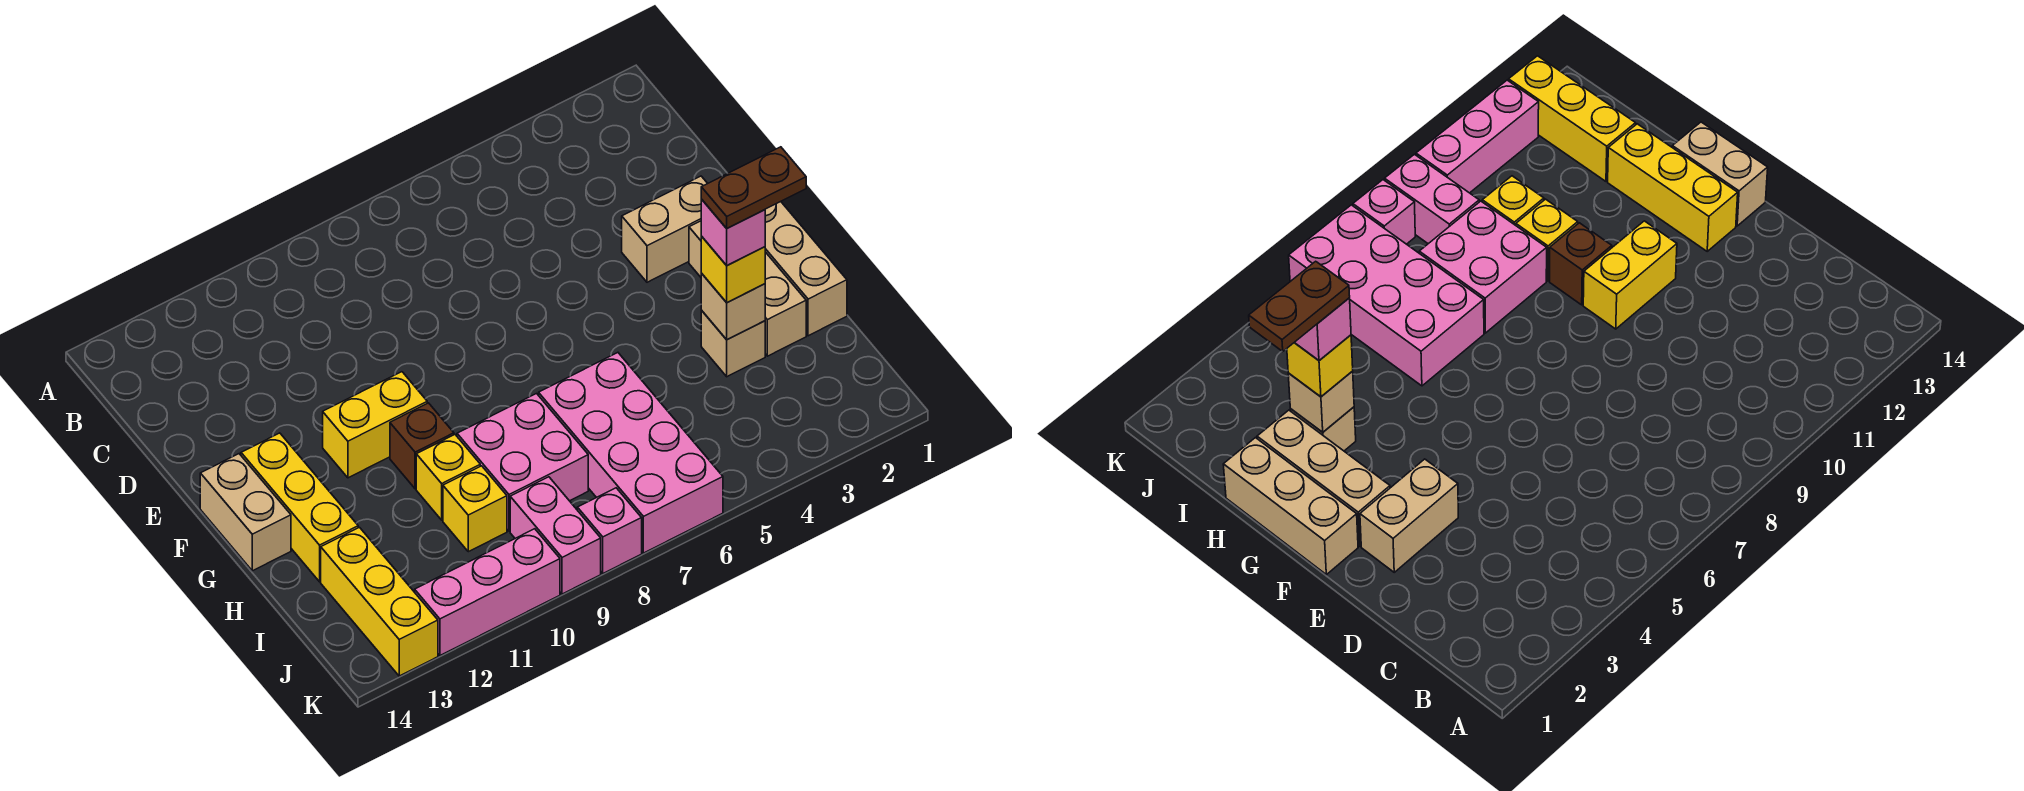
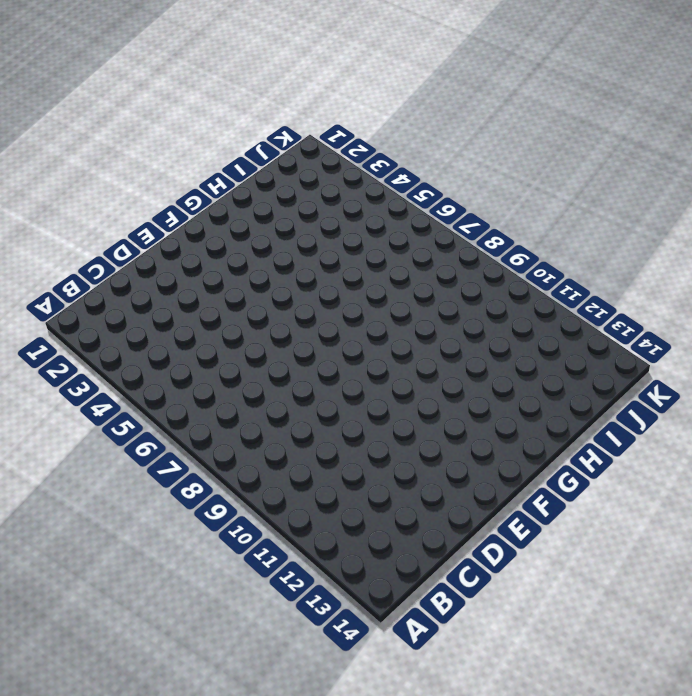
none -> tan brick E2:E3 level 1
none -> tan brick F1:H1 level 1
none -> tan brick F2:H2 level 1

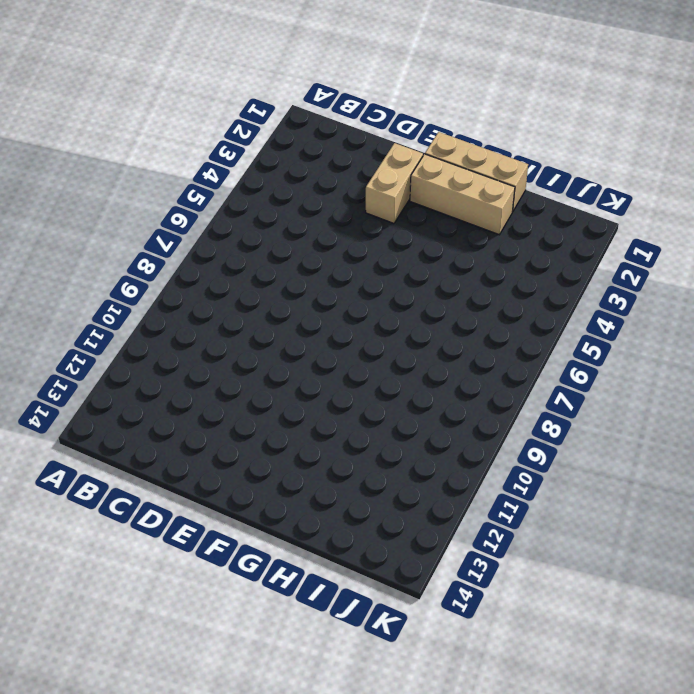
none -> yellow brick F10:F11 level 1
none -> yellow brick F13:H13 level 1
none -> tan brick F14:G14 level 1

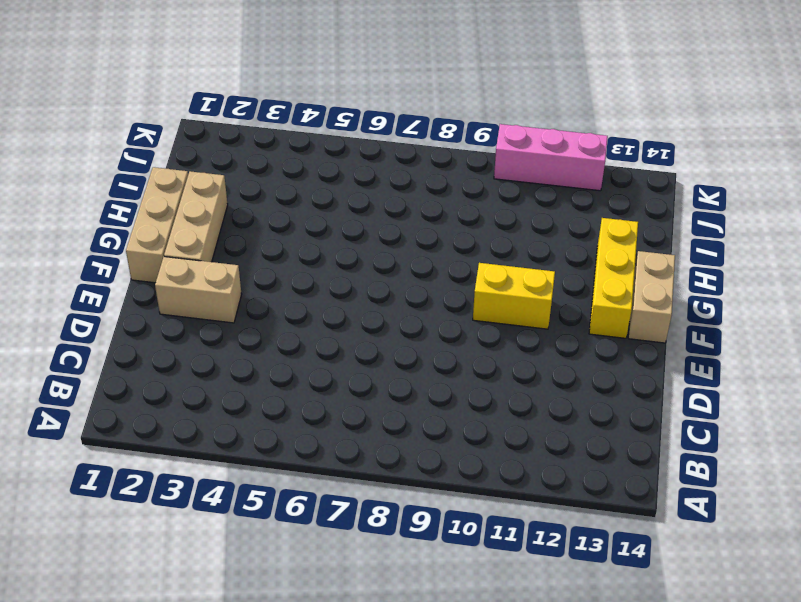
none -> brown brick G10 level 1
none -> tan brick H3 level 1
none -> pink brick H6:K7 level 1

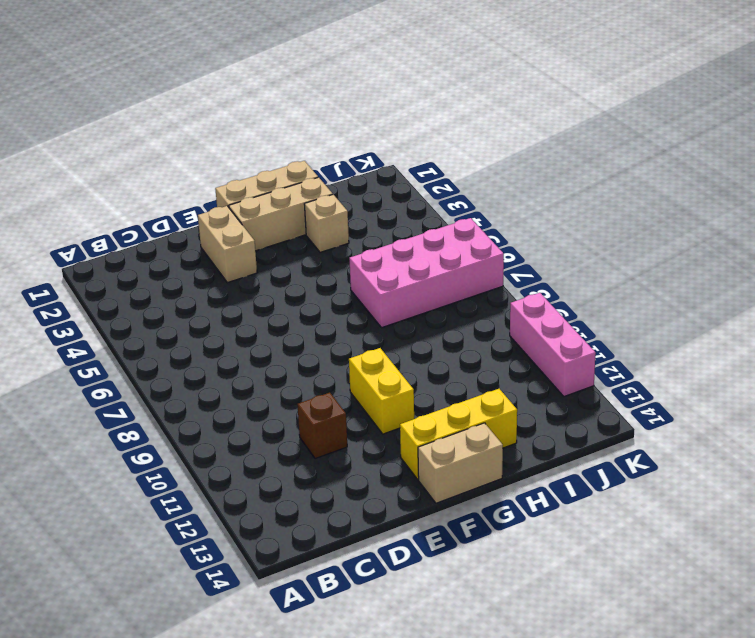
brown brick D11 level 1 -> brown brick G10 level 1
none -> pink brick H8:I9 level 1
none -> yellow brick H10 level 1
none -> yellow brick I10 level 1

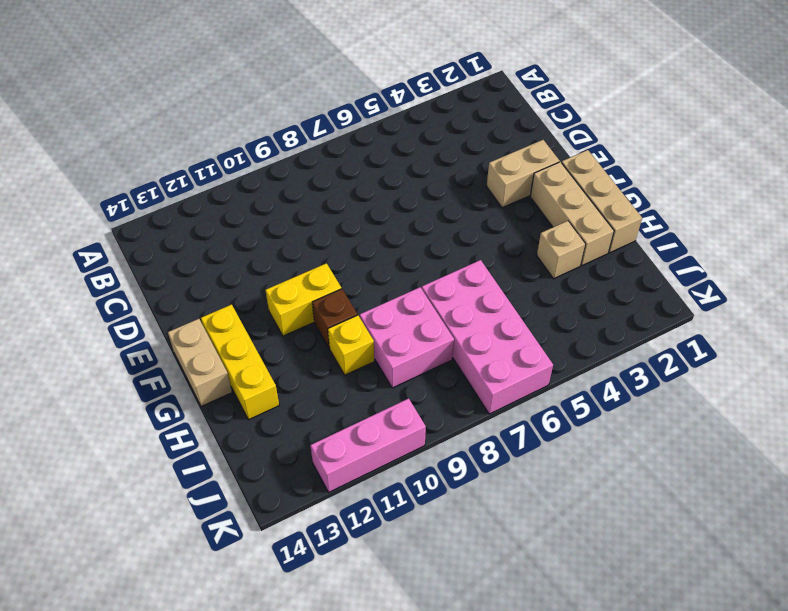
none -> yellow brick I10 level 1
none -> yellow brick I13:K13 level 1
none -> pink brick J9:K9 level 1

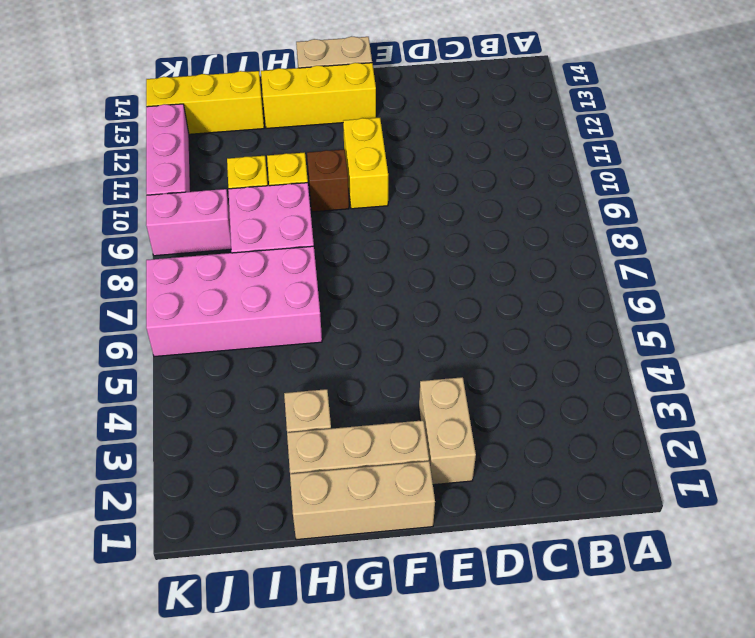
none -> pink brick K8 level 1
none -> tan brick H3 level 2
none -> yellow brick H3 level 3

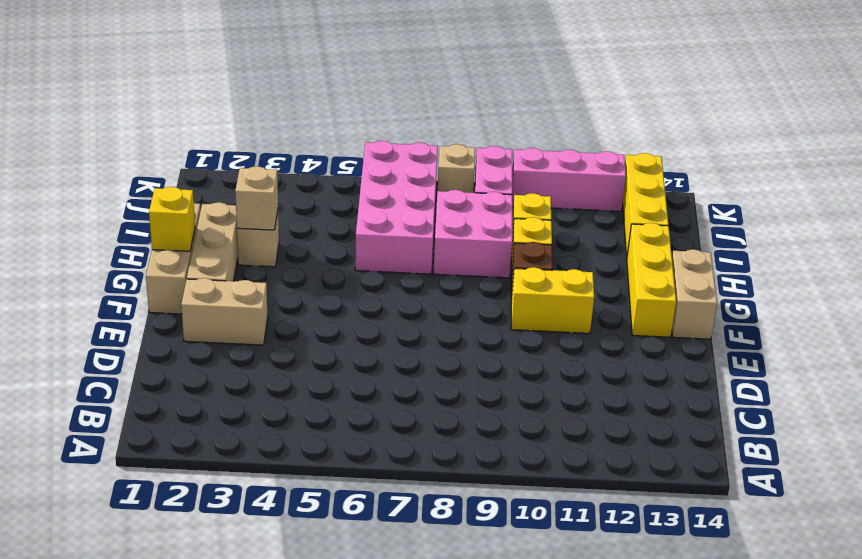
yellow brick G1 level 2 -> yellow brick H3 level 3
tan brick K8 level 1 -> pink brick K8 level 1
none -> pink brick H3 level 4
none -> brown plate H2:H3 level 5

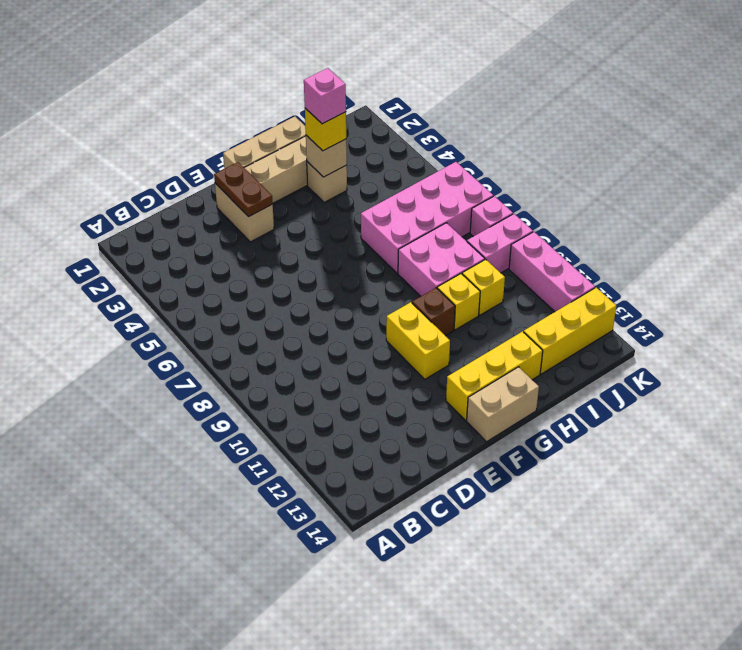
brown plate E2:E3 level 2 -> brown plate H2:H3 level 5

